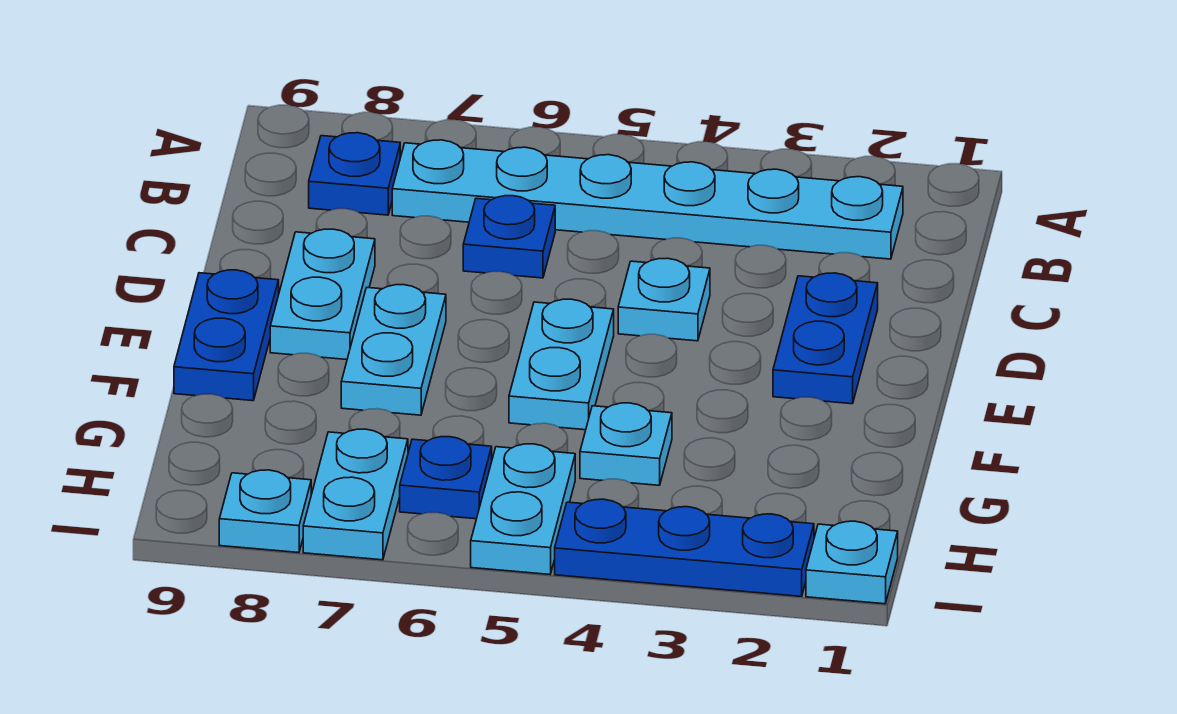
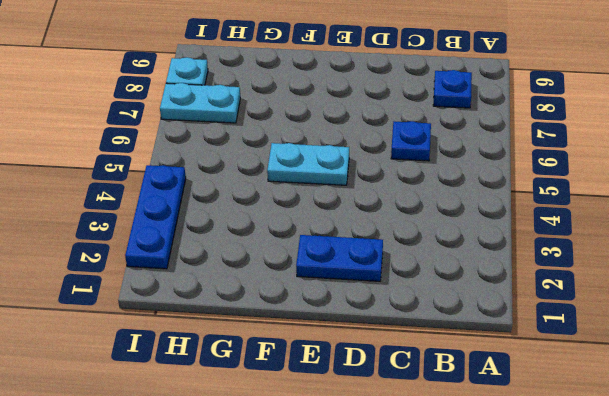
none -> cyan plate B2:B7 level 1
none -> cyan plate D4 level 1
none -> cyan plate D8:E8 level 1

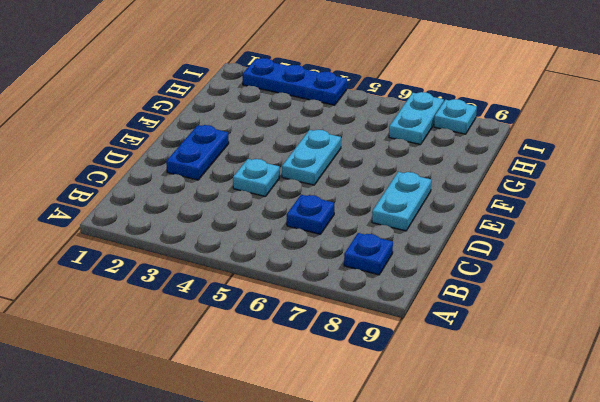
none -> cyan plate B2:B7 level 1
none -> cyan plate E7:F7 level 1
none -> blue plate E9:F9 level 1

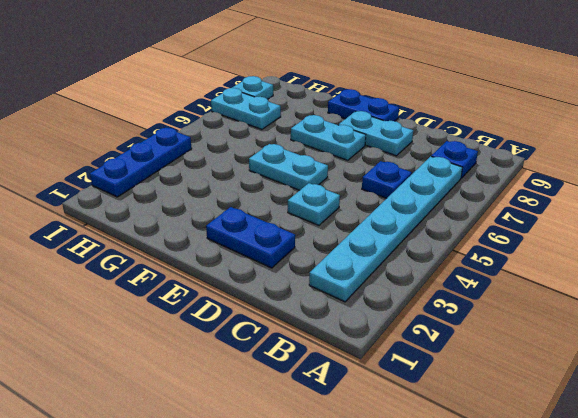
none -> cyan plate G4 level 1
none -> cyan plate H5:I5 level 1
none -> blue plate H6 level 1

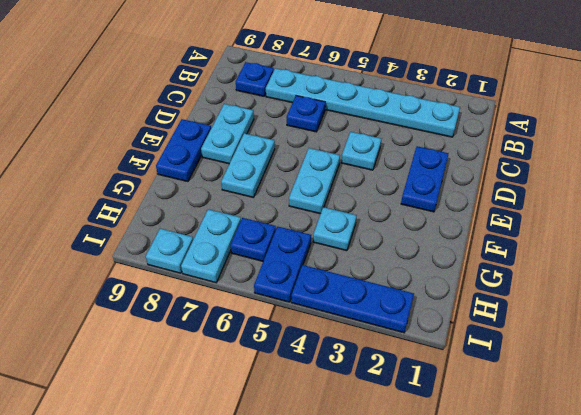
blue plate H5:I5 level 1 -> cyan plate H5:I5 level 1
none -> cyan plate I1 level 1

